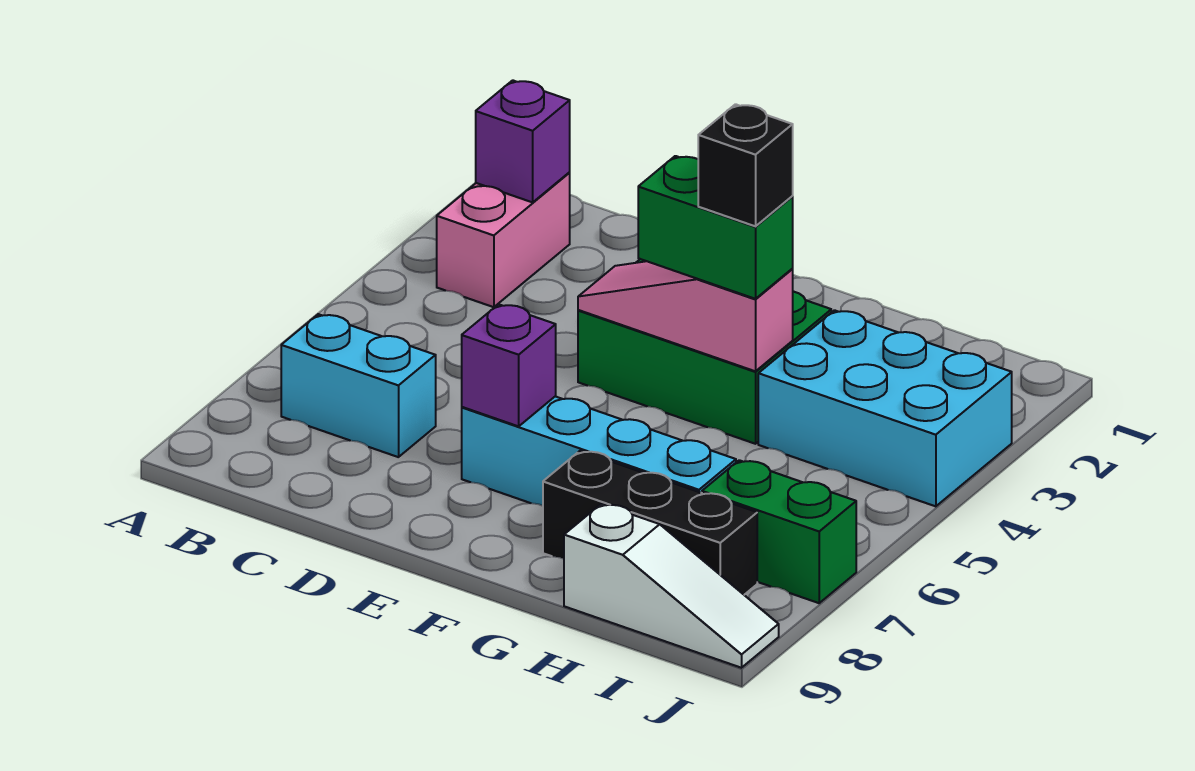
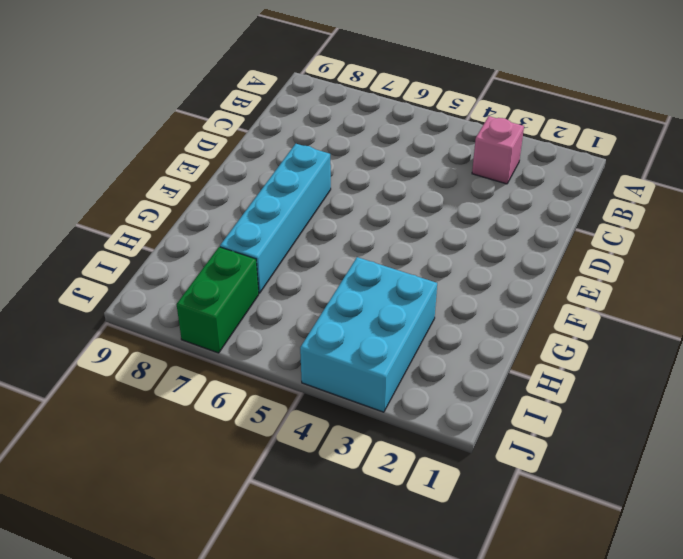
pink brick B3 level 1 -> pink brick B2:B3 level 1
none -> cyan brick B7:C7 level 1
none -> green brick E3:G4 level 1
none -> black brick G8:I8 level 1

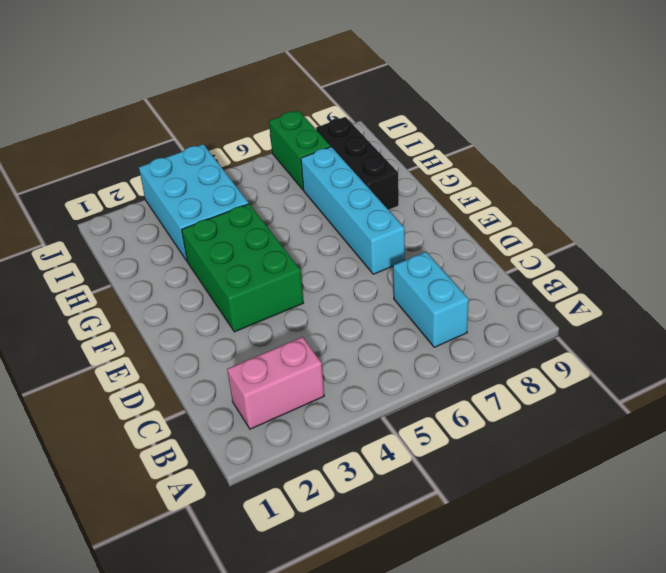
none -> white slope H9:J9 level 1 top H
none -> purple brick B2 level 2
none -> pink slope E4:G4 level 2 top G

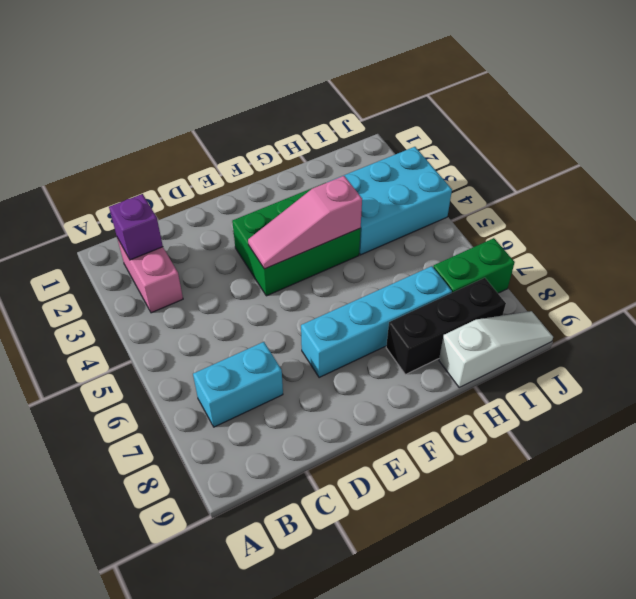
none -> purple brick E7 level 2
none -> green brick F4:G4 level 3
none -> black brick G4 level 4

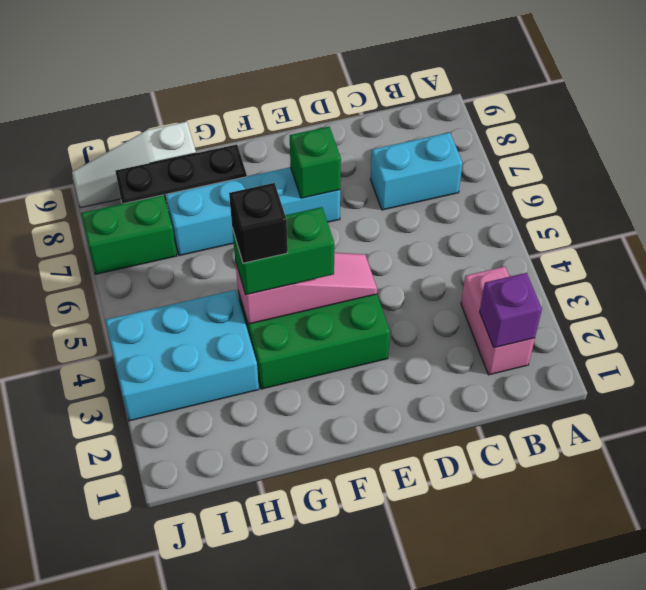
green brick E7 level 2 -> purple brick E7 level 2

